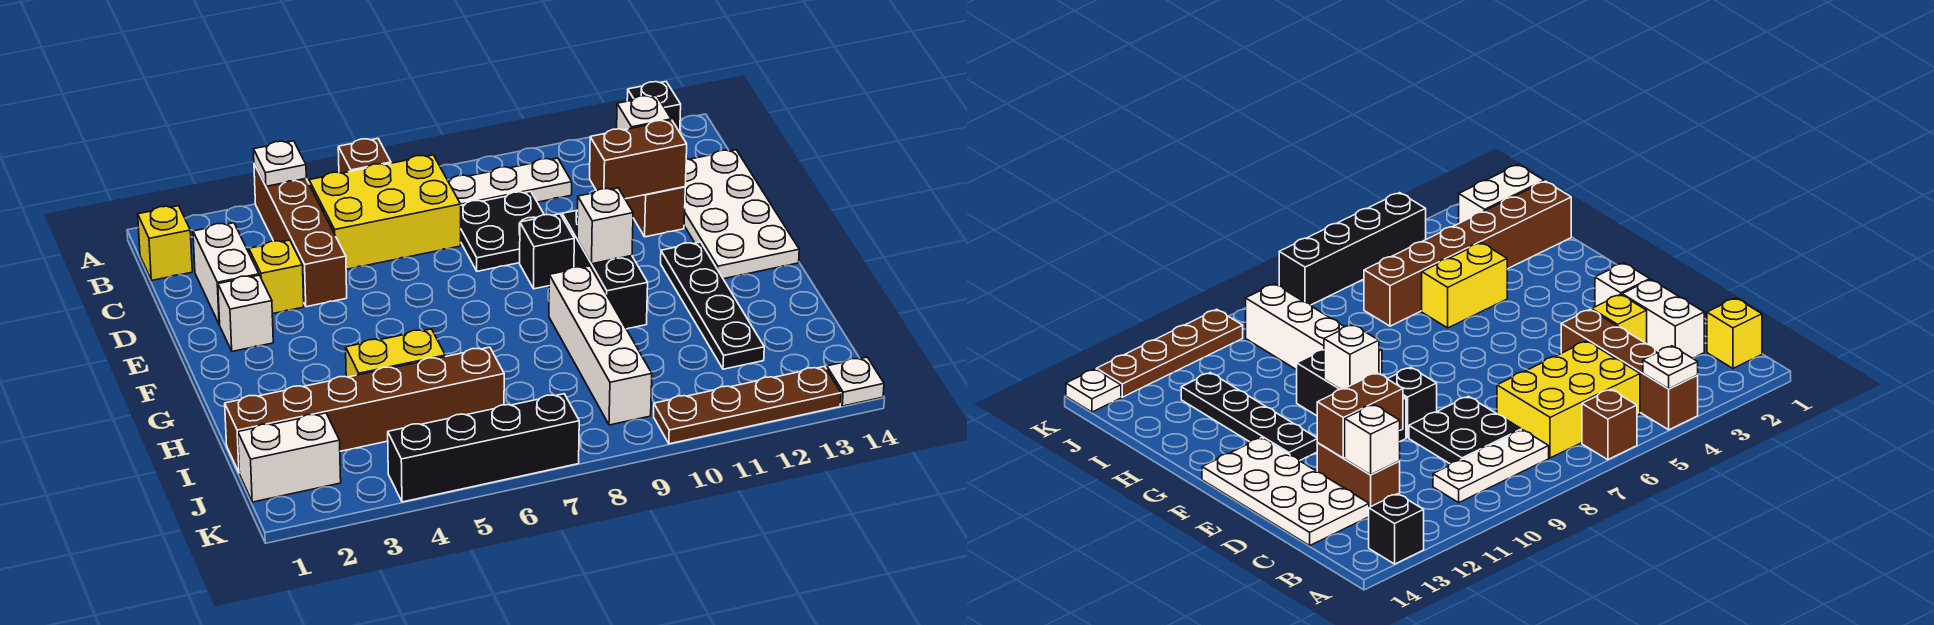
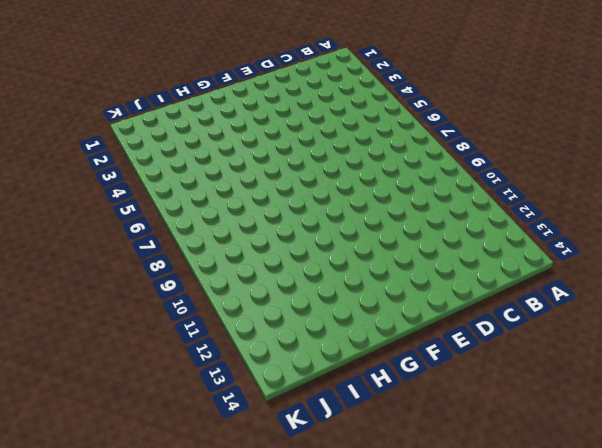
none -> brown brick A4:D4 level 1
none -> brown brick A6 level 1
none -> black brick A13 level 1

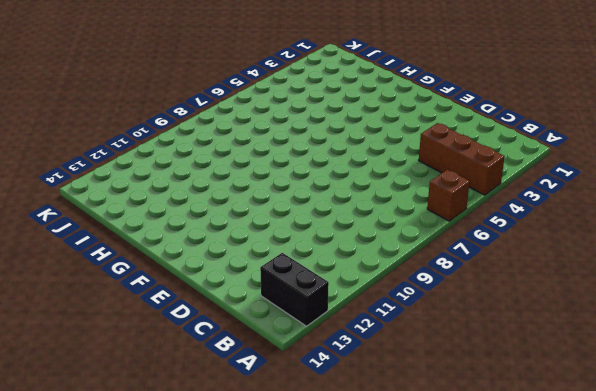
brown brick A4:C4 level 1 -> brown brick A4:D4 level 1
black brick A13:B13 level 1 -> black brick A13 level 1
none -> yellow brick B1 level 1
none -> yellow brick B5:C7 level 1
none -> white plate B8:B10 level 1

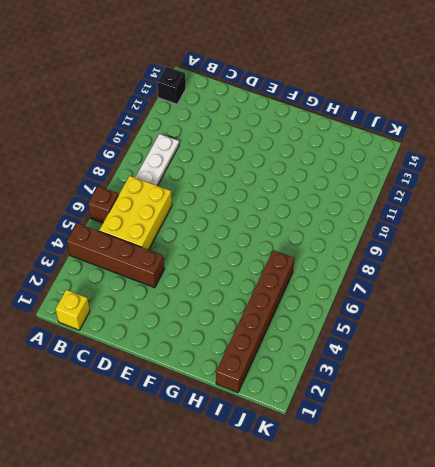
none -> white brick C2:D2 level 1
none -> black plate C8:D9 level 1
none -> brown brick C12:D12 level 1

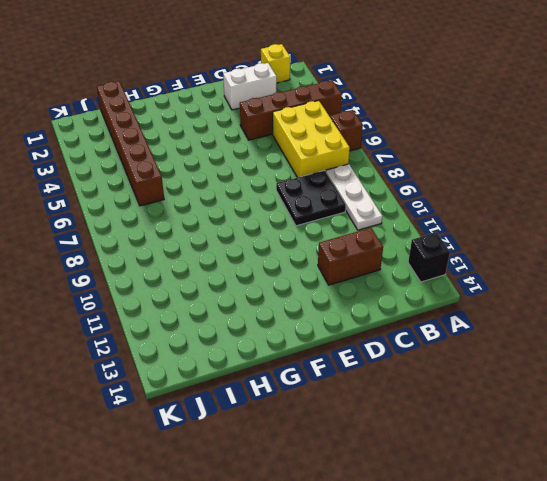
none -> white plate C13:F14 level 1
none -> yellow brick D3 level 1
none -> white brick E2 level 1

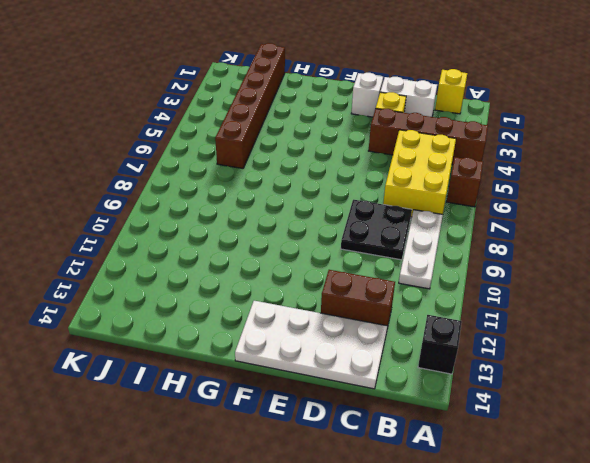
none -> black brick E9 level 1
none -> black brick E10:G10 level 1
none -> black plate F12:I12 level 1

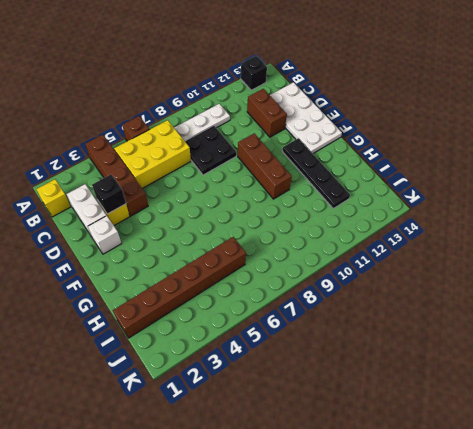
black brick D3 level 2 -> black brick E9 level 1
brown brick E10:G10 level 1 -> black brick E10:G10 level 1
none -> white brick G9:J9 level 1
none -> yellow brick H4:H5 level 1
none -> white brick J1:J2 level 1

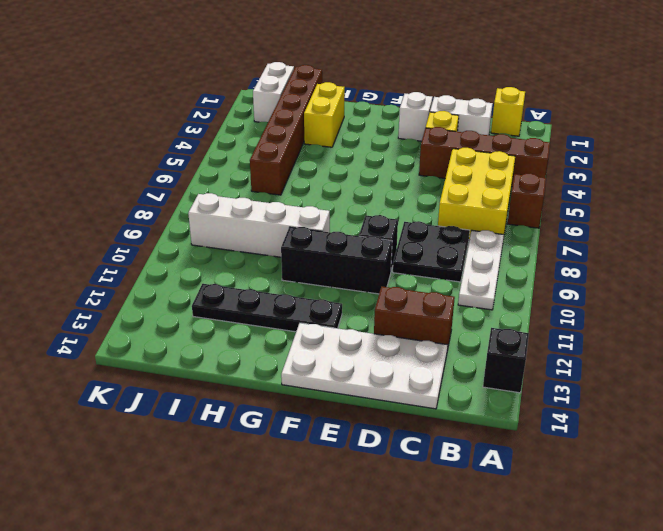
yellow brick H2:H3 level 1 -> yellow brick H4:H5 level 1
none -> black brick K4:K7 level 1
none -> brown plate K10:K13 level 1
none -> white plate K14 level 1

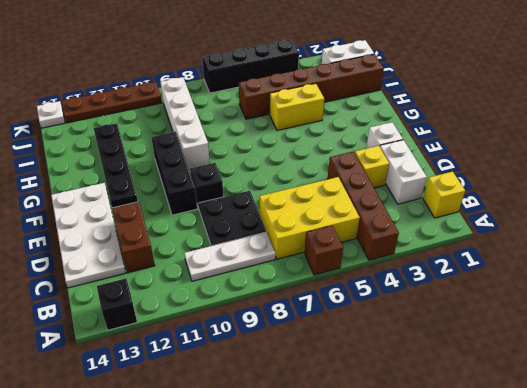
none -> white plate A4 level 2
none -> white brick C12 level 2
none -> brown brick D11:D12 level 2

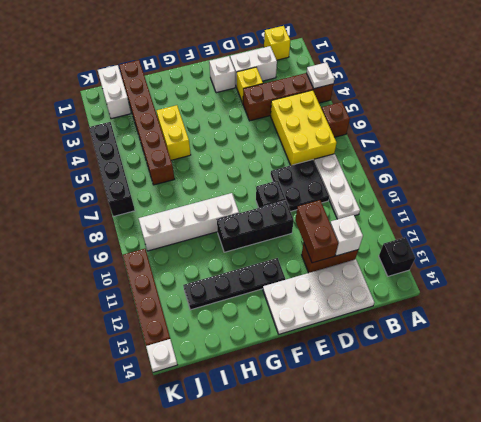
none -> white brick F10 level 2

